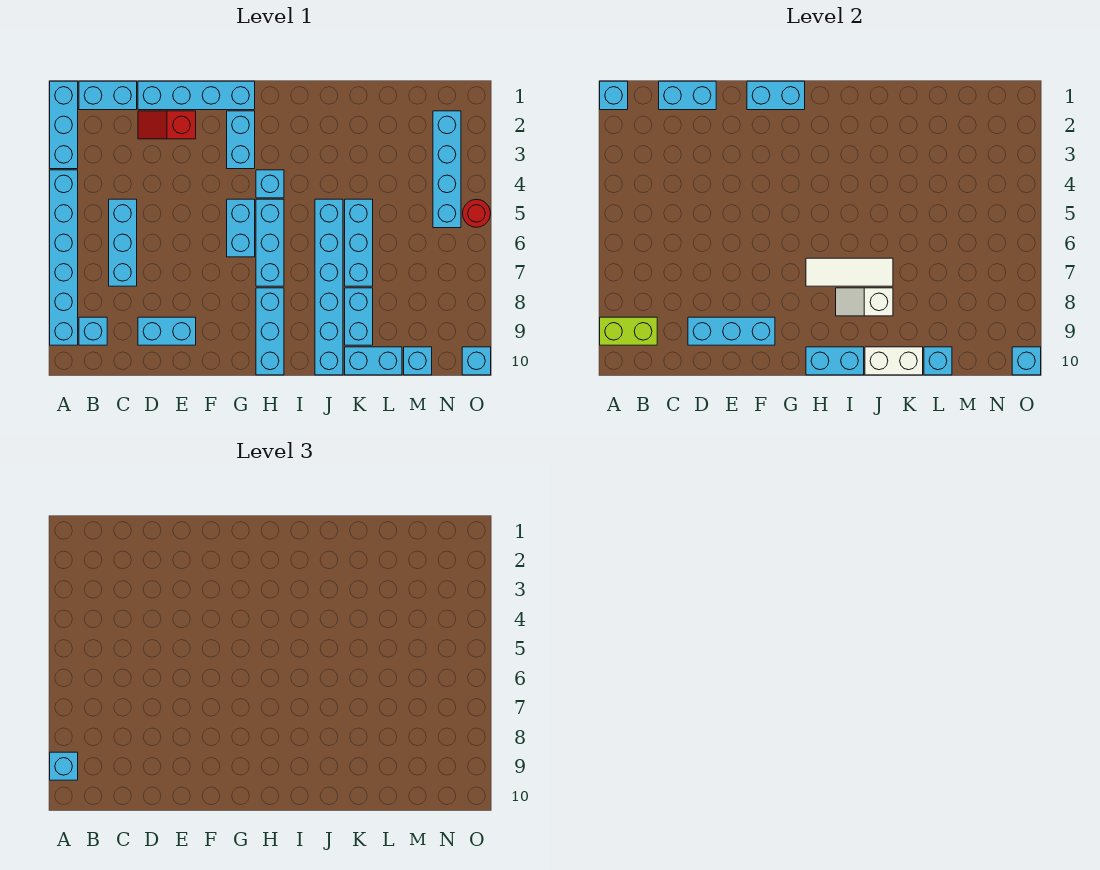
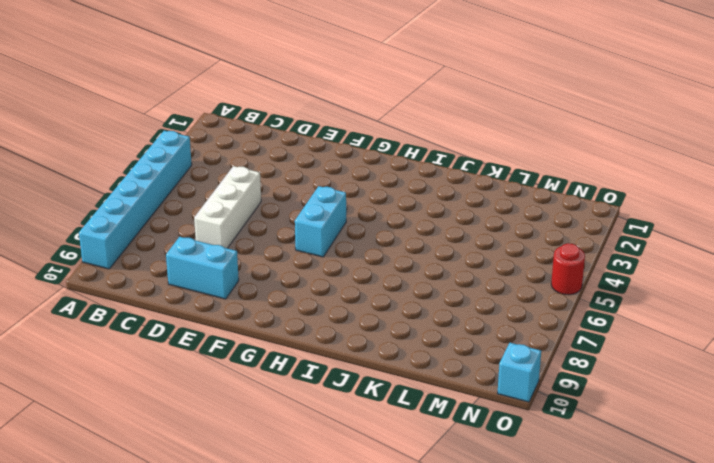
white brick D5:D7 level 1 -> none
none -> cyan brick A1:A3 level 1
none -> cyan brick B1:C1 level 1
none -> cyan brick B9 level 1
none -> cyan brick C5:C7 level 1

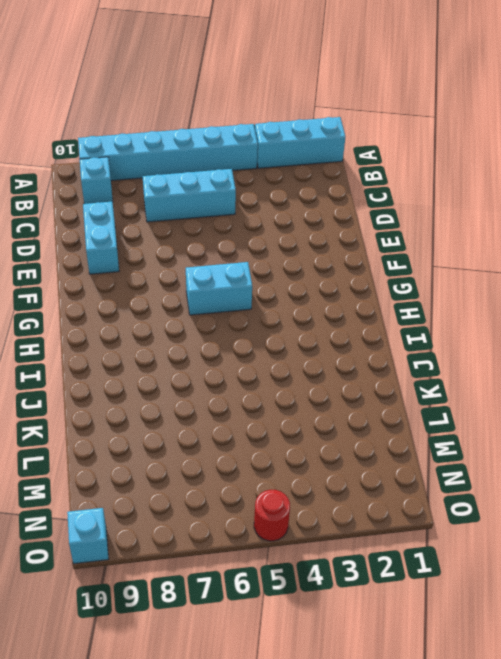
none -> cyan brick B1:C1 level 1
none -> cyan brick D1:G1 level 1
none -> red slope D2:E2 level 1 top E
none -> cyan brick G2:G3 level 1

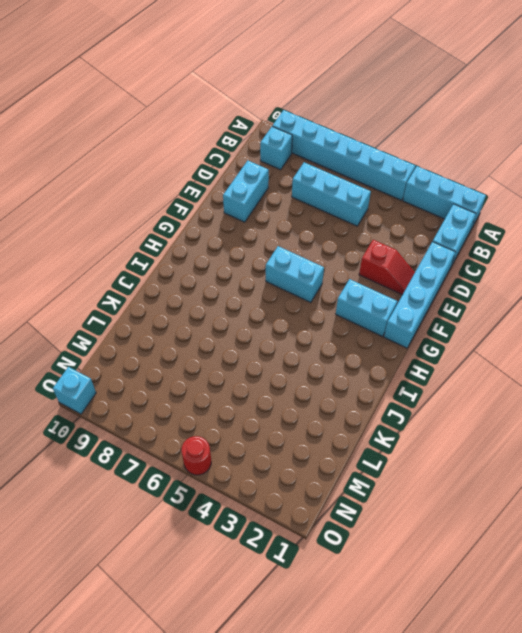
red slope E2:E3 level 1 top 3 -> red slope D2:E2 level 1 top E
none -> cyan brick H4 level 1
none -> cyan brick H5:H7 level 1
none -> cyan brick H8:H10 level 1
none -> cyan brick J5:J10 level 1

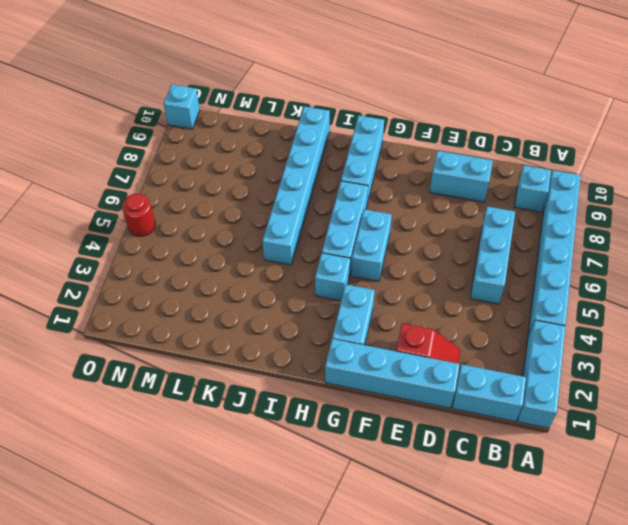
none -> cyan brick K5:K7 level 1
none -> cyan brick K8:K9 level 1
none -> cyan brick K10:L10 level 1
none -> cyan brick M10 level 1

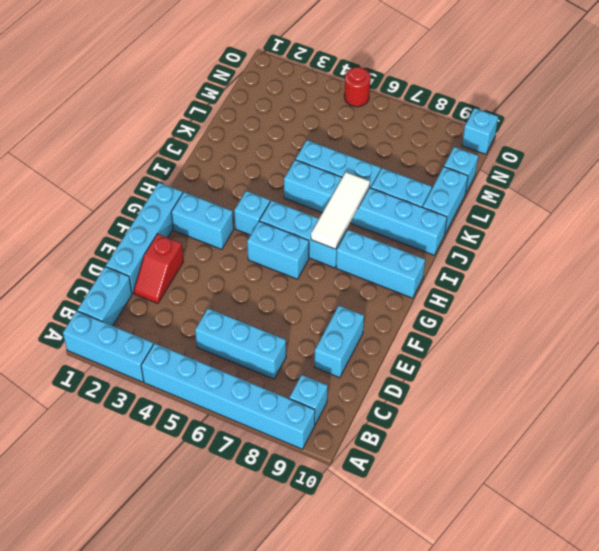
none -> cyan brick N2:N5 level 1
none -> cyan brick A1 level 2
none -> lime brick A9:B9 level 2
none -> cyan brick C1:D1 level 2

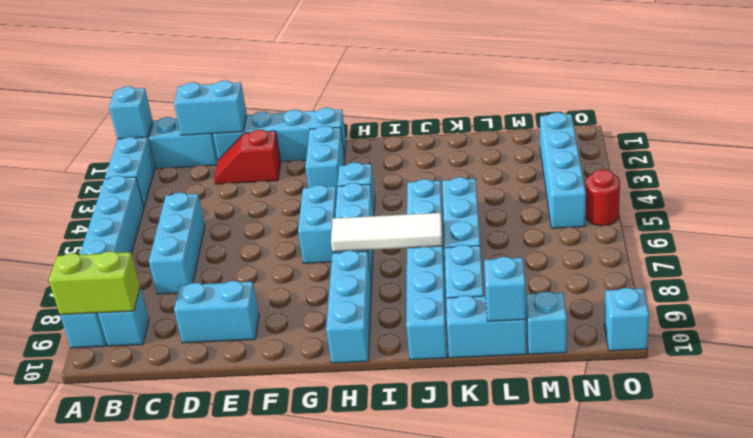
none -> cyan brick D9:F9 level 2
none -> cyan brick F1:G1 level 2
none -> cyan brick H10:I10 level 2
none -> white slope I8:J8 level 2 top J

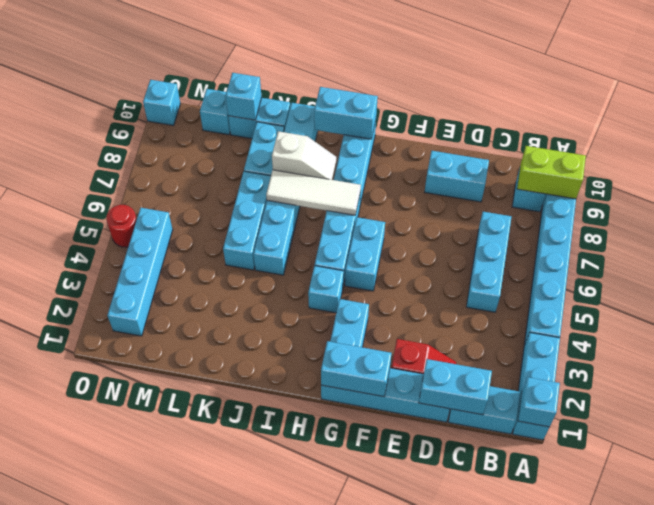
none -> cyan brick D9:F9 level 2
none -> white brick J10:K10 level 2
none -> cyan brick O10 level 2
none -> cyan brick A9 level 3

